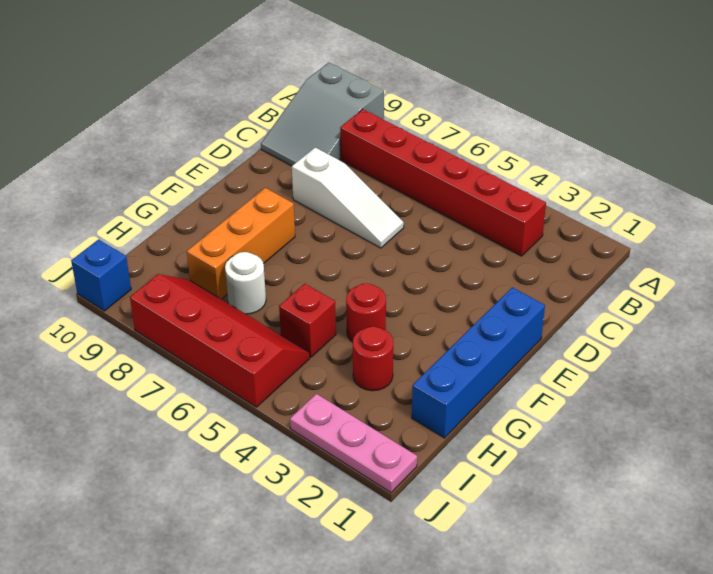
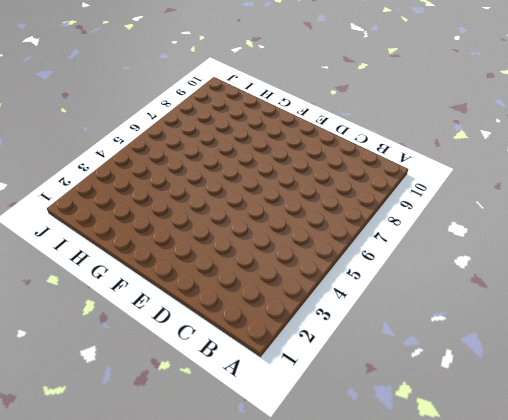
none -> grey slope A9:C10 level 1 top A
none -> red brick B3:B8 level 1
none -> white slope D6:D8 level 1 top 8

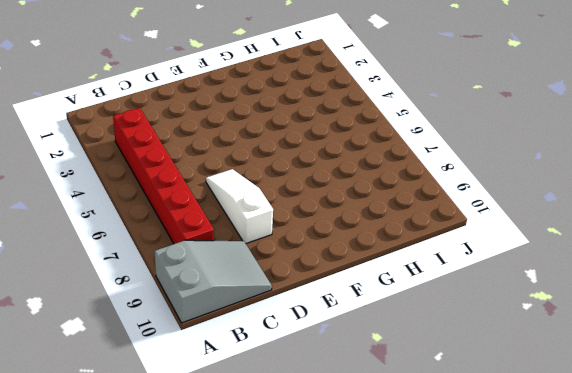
none -> blue brick E1:H1 level 1
none -> orange brick F8:H8 level 1
none -> red round brick G4 level 1

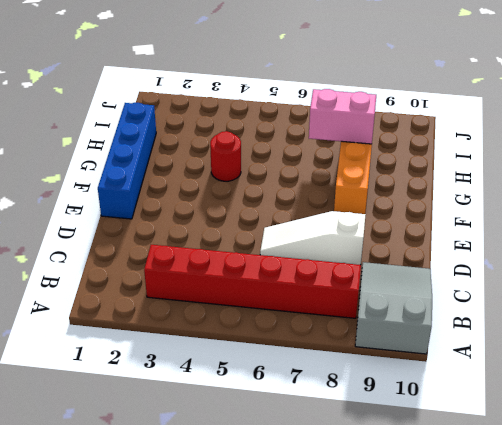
pink brick H7:H8 level 2 -> none
none -> red round brick H3 level 1
none -> red brick H5 level 1
none -> white round brick H7 level 1

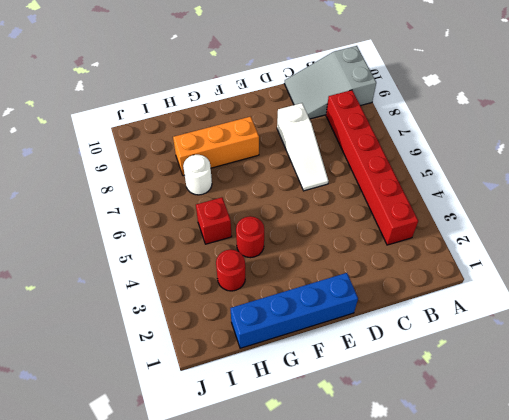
none -> red slope I5:J8 level 1 top J
none -> pink plate J1:J3 level 1
none -> blue brick J10 level 1

